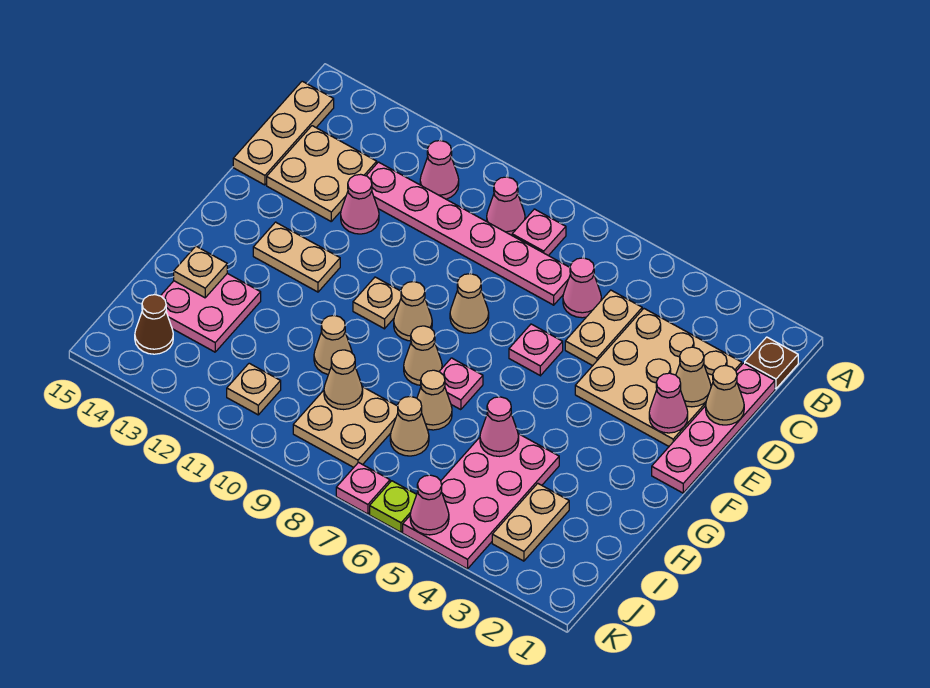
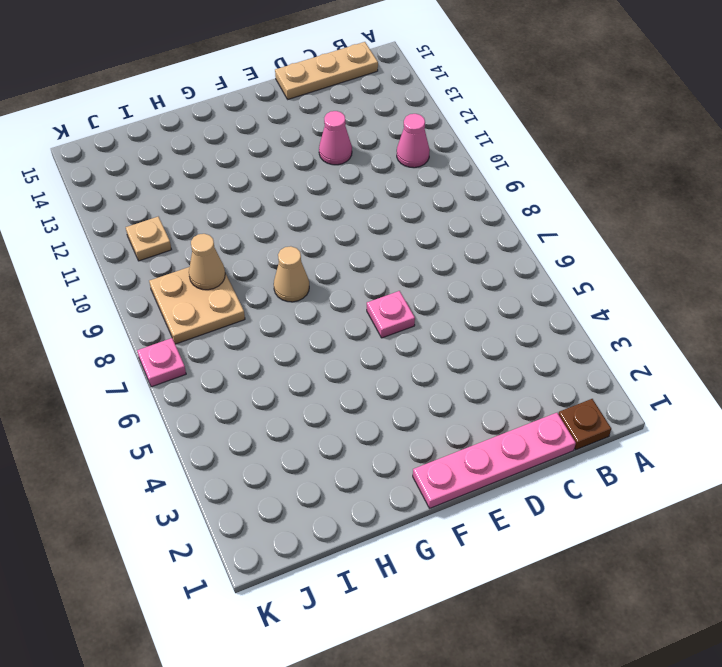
none -> pink plate B8 level 1
none -> pink cone B9 level 1
none -> tan plate C2:E4 level 1
none -> tan plate C5:D5 level 1

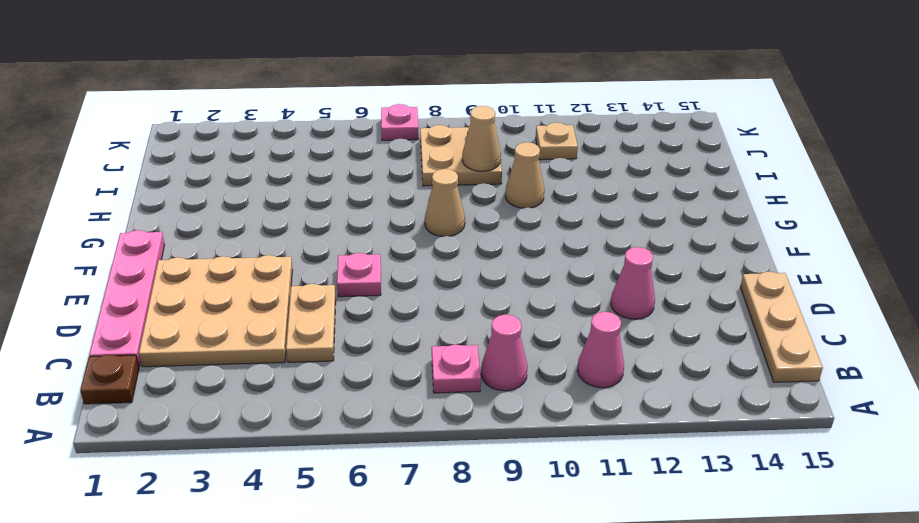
none -> pink cone C6 level 1
none -> pink plate C7:C12 level 1
none -> tan plate C13:D14 level 1
none -> tan cone E8 level 1

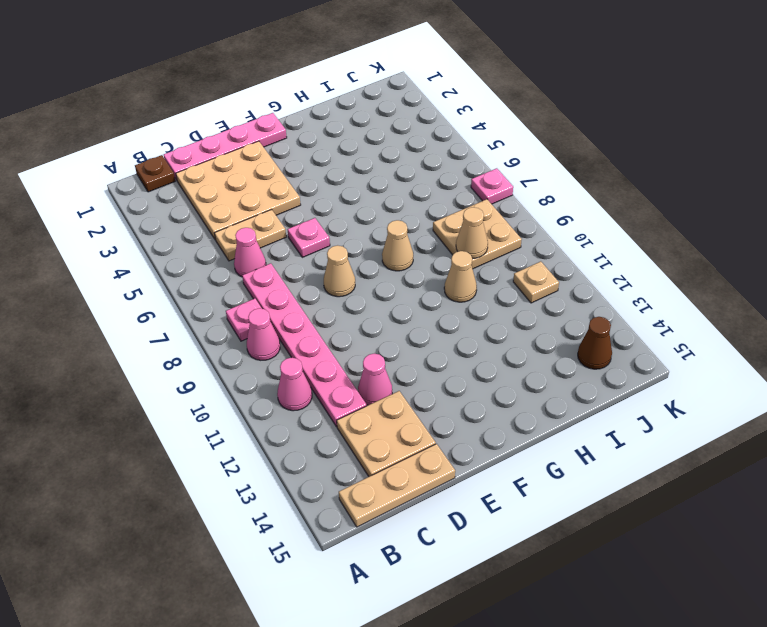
none -> tan cone F9 level 1
none -> tan plate F10 level 1
none -> tan plate F12:F13 level 1
none -> pink plate G7 level 1

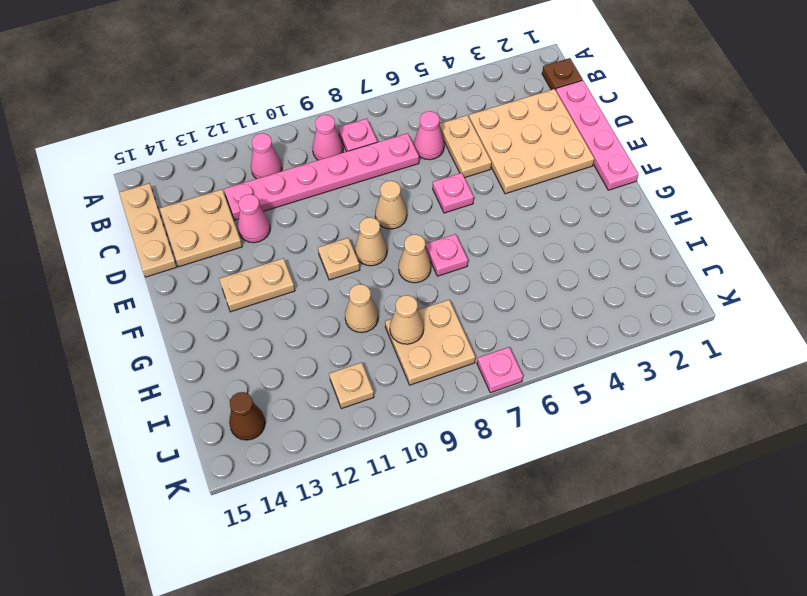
none -> pink plate H4:K5 level 1
none -> tan cone H7 level 1
none -> pink plate H13:I14 level 1
none -> tan plate I3:J3 level 1

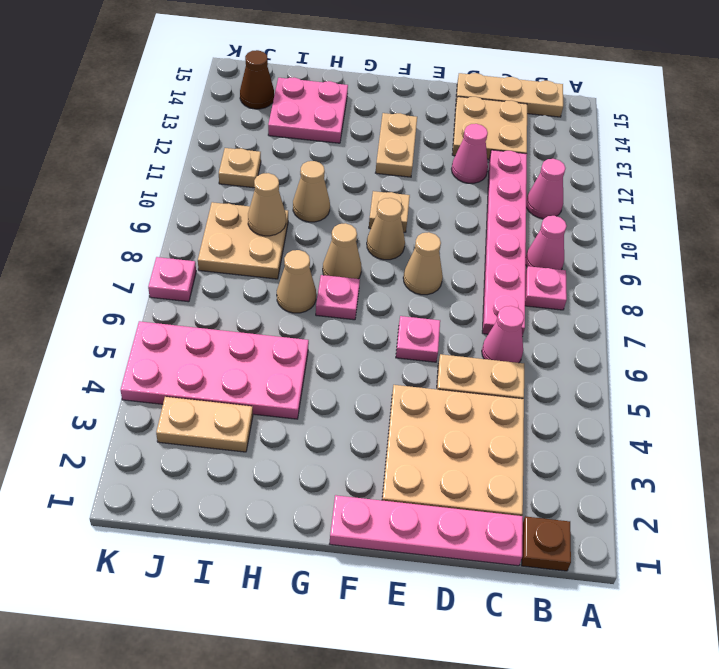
none -> tan cone I7 level 1
none -> lime plate K6 level 1
none -> tan cone D1 level 2
none -> tan cone D2 level 2

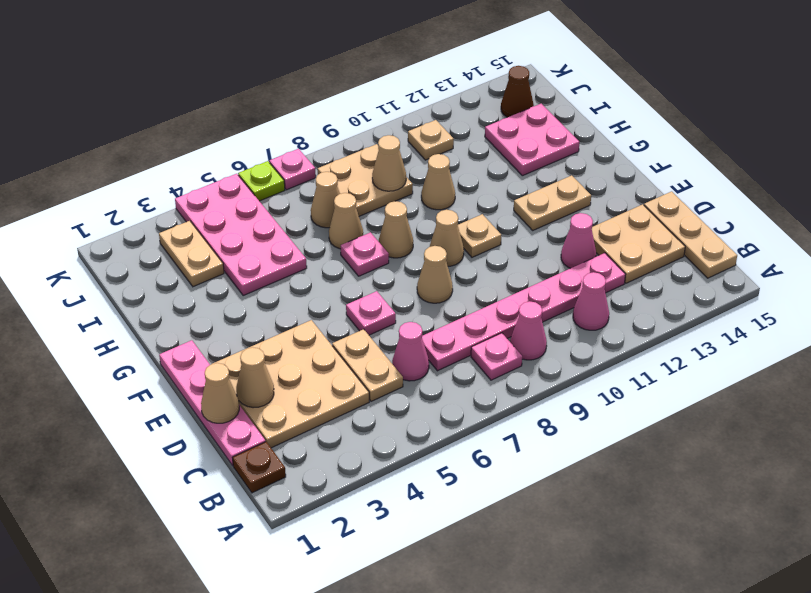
none -> pink cone E2 level 2
none -> pink cone H5 level 2
none -> tan plate H14 level 2
none -> pink cone K5 level 2

